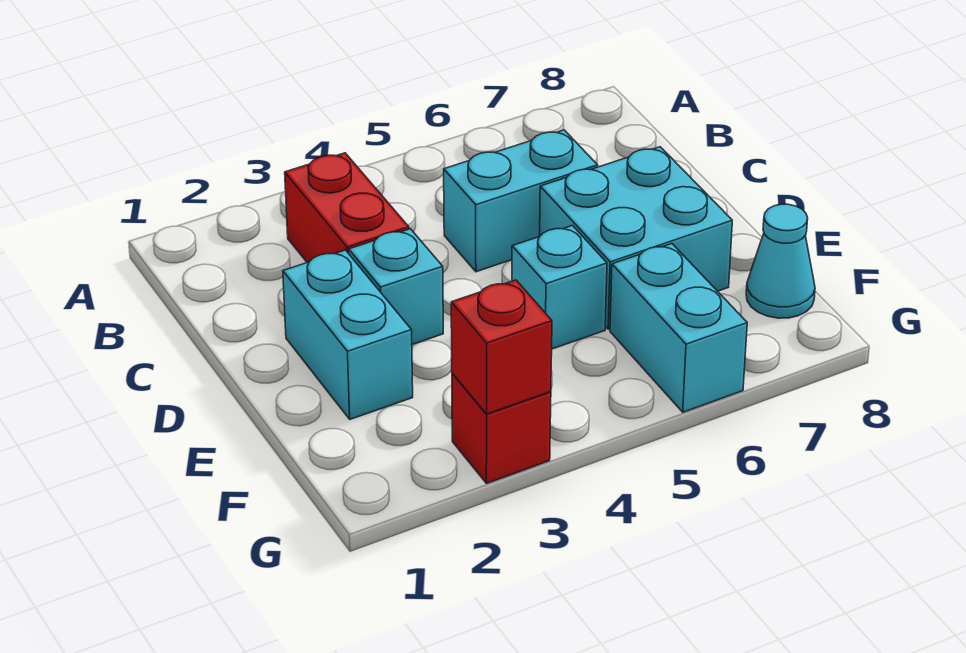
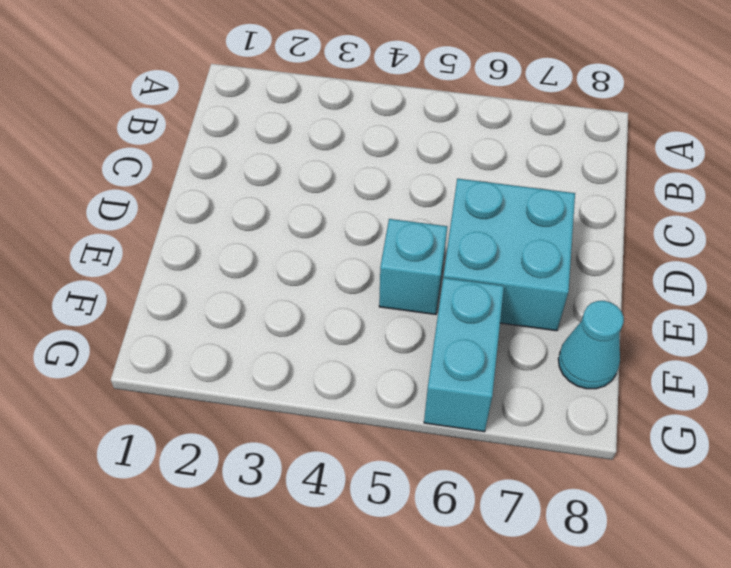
none -> red brick B3:C3 level 1
none -> cyan brick C5:C6 level 1

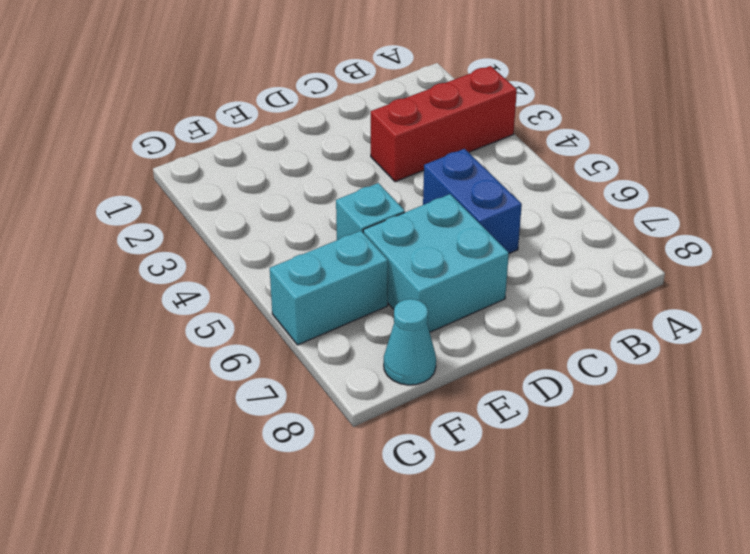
red brick A3:C3 level 1 -> red brick B3:C3 level 1
blue brick C5:C6 level 1 -> cyan brick C5:C6 level 1
none -> cyan brick D2:E2 level 1
none -> cyan brick D3 level 1

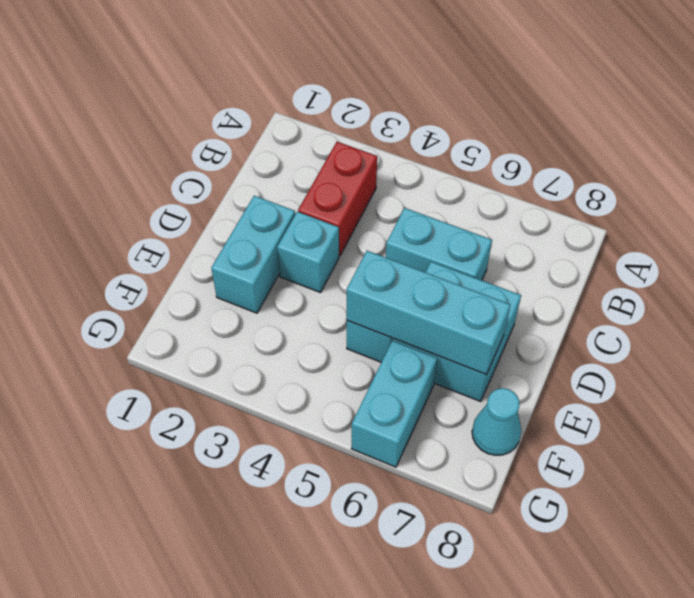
cyan brick E5:E7 level 2 -> none
none -> red brick G3 level 1
none -> red brick G3 level 2

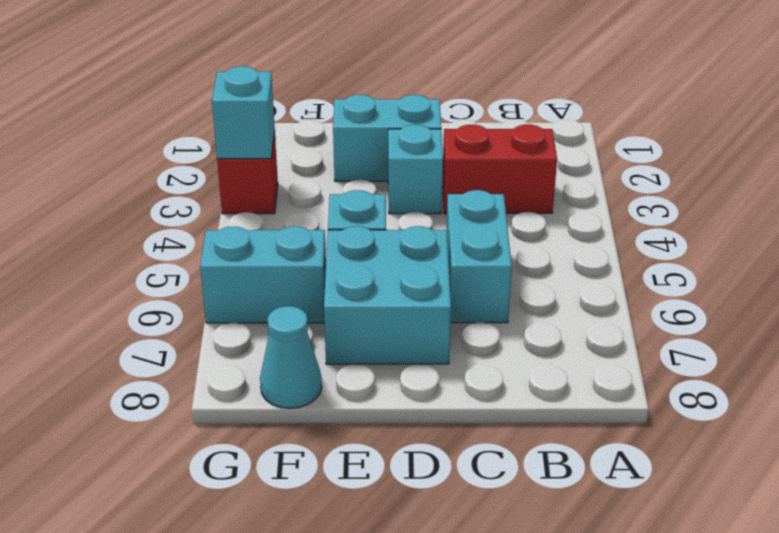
cyan brick G3 level 2 -> red brick G3 level 2

